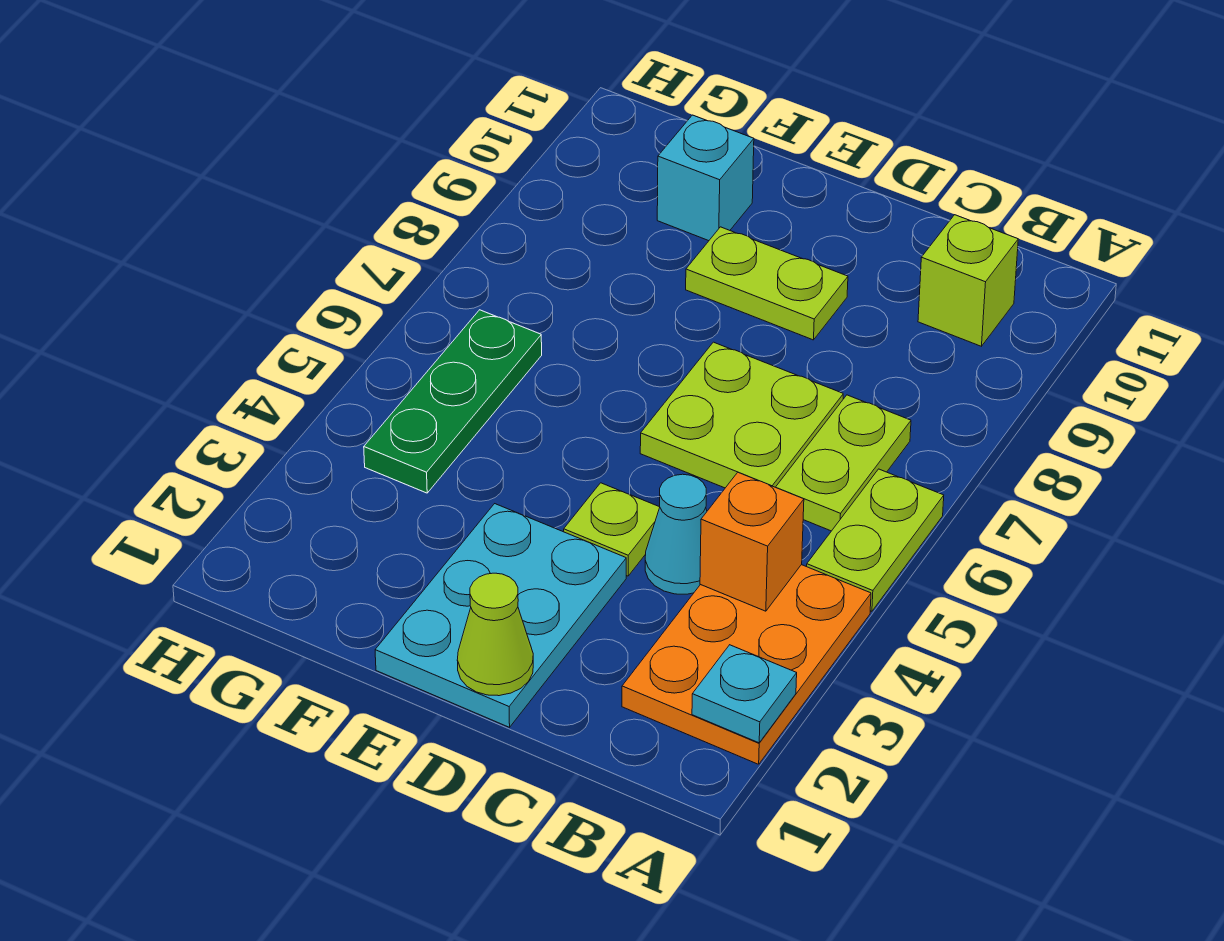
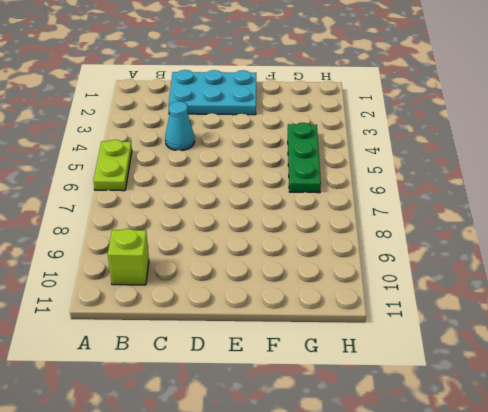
cyan plate C1:E2 level 1 -> cyan plate D1:E3 level 1
none -> orange plate A2:B4 level 1
none -> lime plate B6:B7 level 1
none -> lime plate C6:D7 level 1

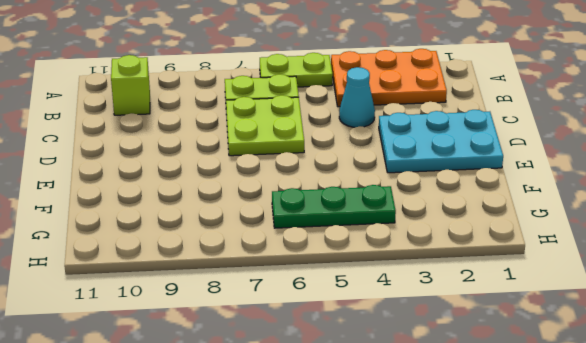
none -> lime plate D4 level 1
none -> lime plate D9:E9 level 1
none -> cyan brick F10 level 1

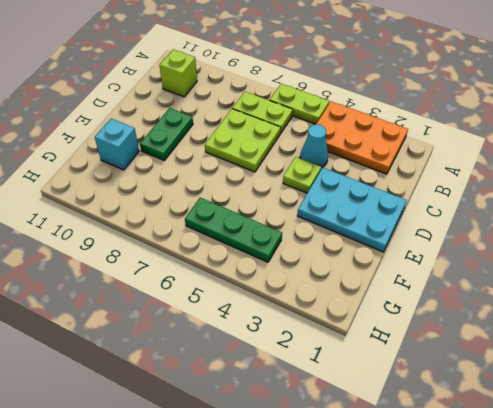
green plate D9:E9 level 1 -> lime plate D9:E9 level 1
none -> cyan plate A2 level 2
none -> orange brick B4 level 2
none -> lime cone D1 level 2

